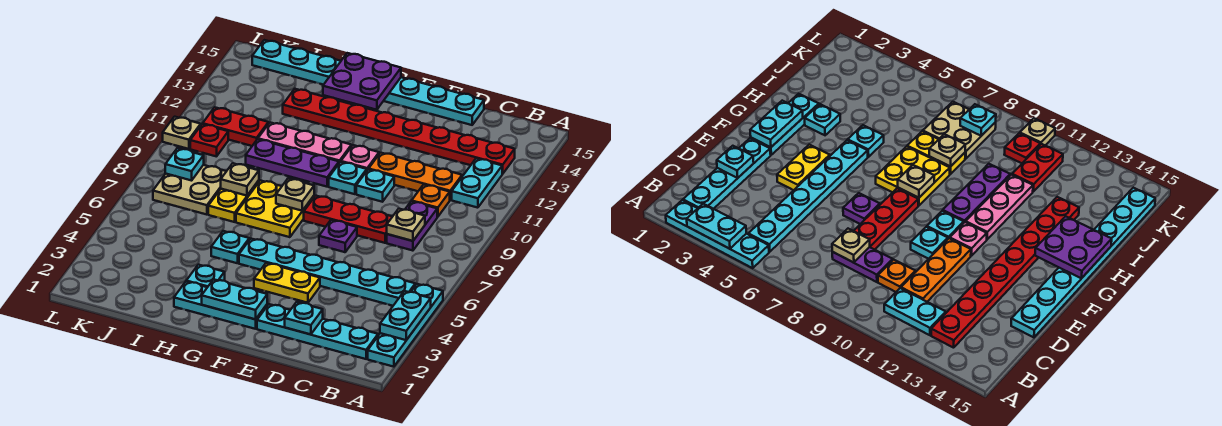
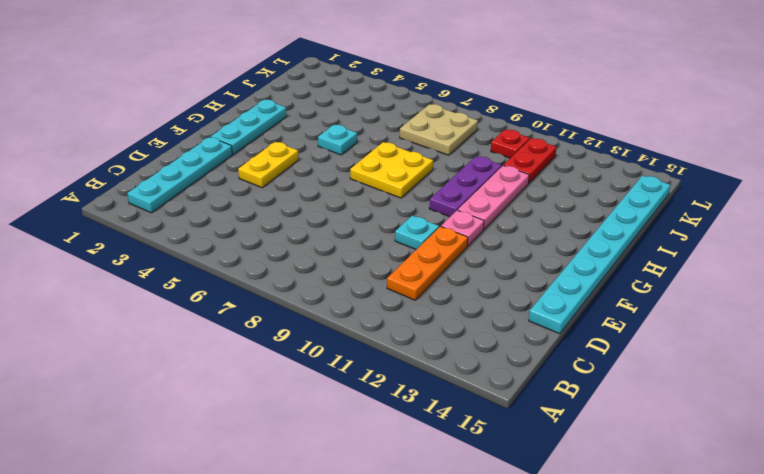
none -> cyan plate A2:A5 level 1
none -> cyan plate B5:G5 level 1
none -> cyan plate B11:B12 level 1
none -> red plate B13:I13 level 1

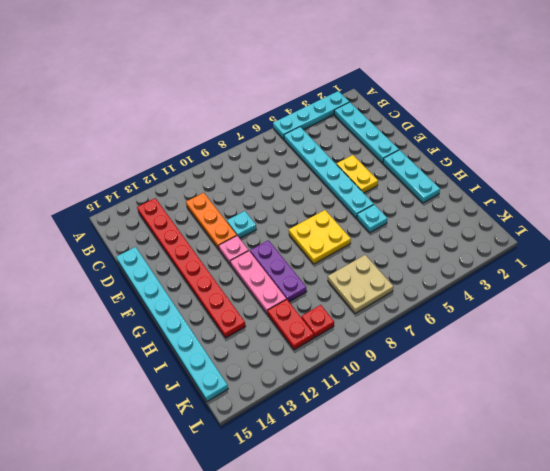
none -> cyan plate B11:B12 level 1
none -> purple plate C8:C9 level 1
none -> orange plate C10 level 1
none -> red plate D8:F8 level 1

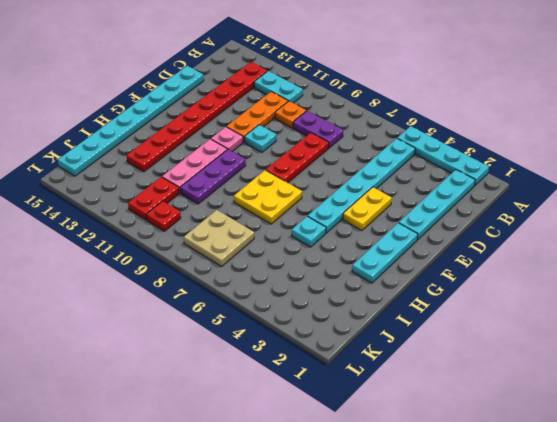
none -> purple plate E7 level 1
none -> cyan plate F10 level 1
none -> cyan plate H3 level 1
none -> yellow plate I7:I8 level 1

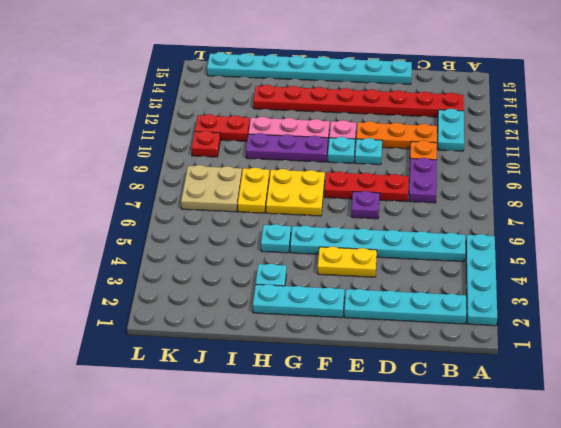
none -> tan plate L10 level 1
none -> cyan plate A3:A4 level 2
none -> tan plate C8 level 2
none -> cyan plate D2 level 2

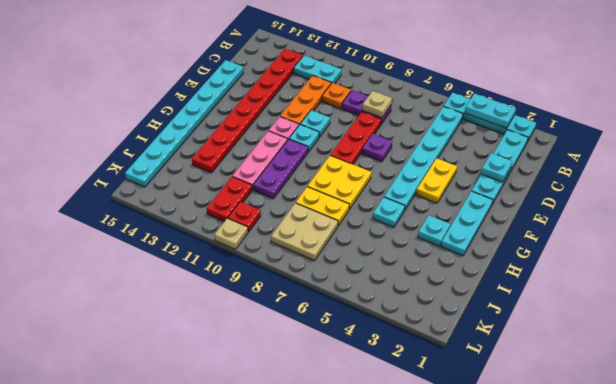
none -> cyan plate F2:G2 level 2
none -> tan plate G8 level 2
none -> purple plate G14:H15 level 2
none -> tan plate I8 level 2

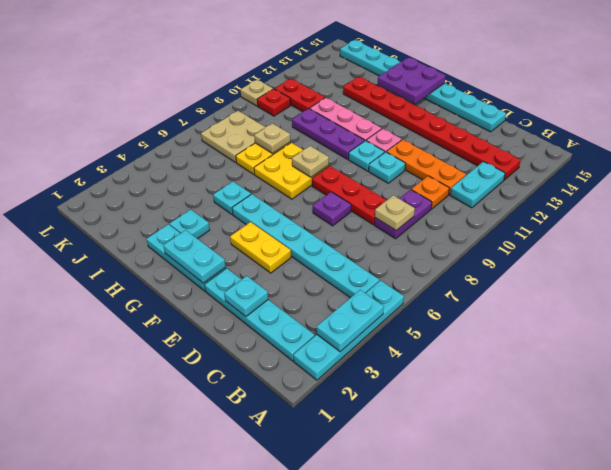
none -> cyan plate K8 level 2

